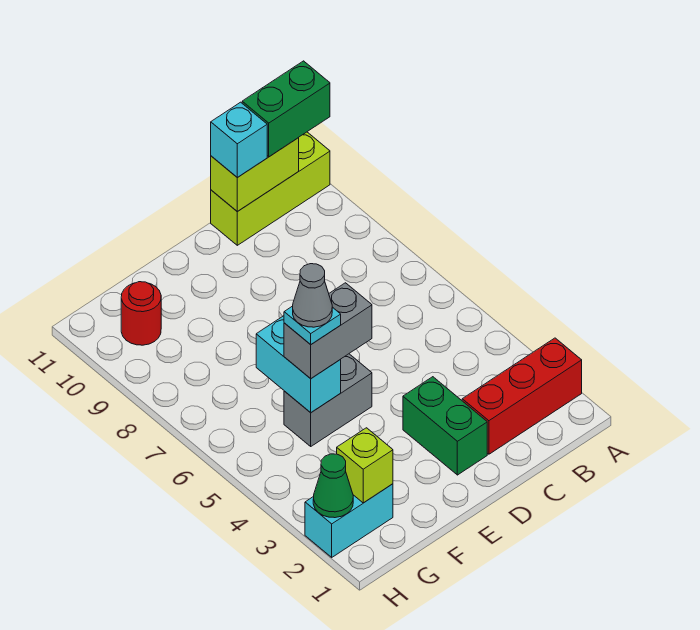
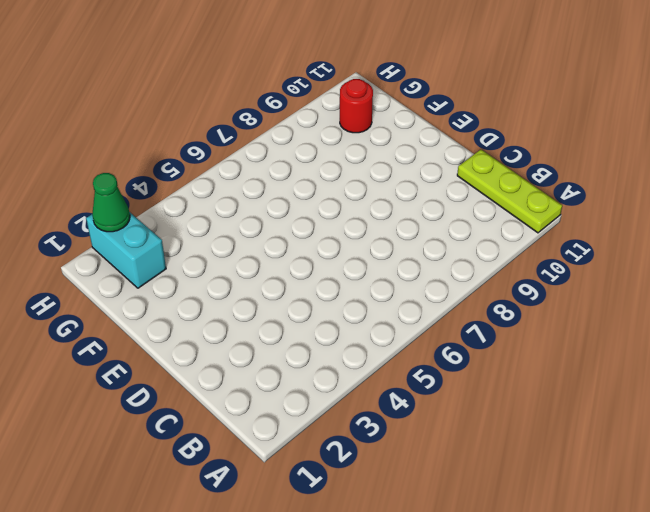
lime plate A11:C11 level 1 -> lime brick A11:C11 level 1
none -> red brick A2:C2 level 1
none -> green brick D2:D3 level 1
none -> grey brick E5:F5 level 1

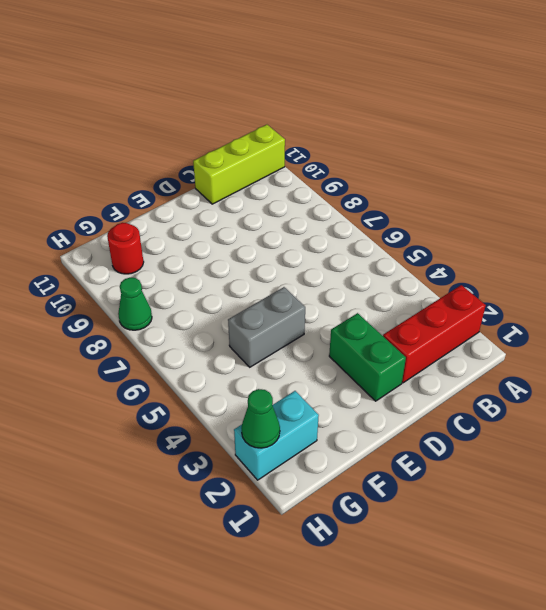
green cone H8 level 1 -> none
none -> lime brick B11:C11 level 2
none -> cyan brick F5:F6 level 2
none -> lime brick G2 level 2

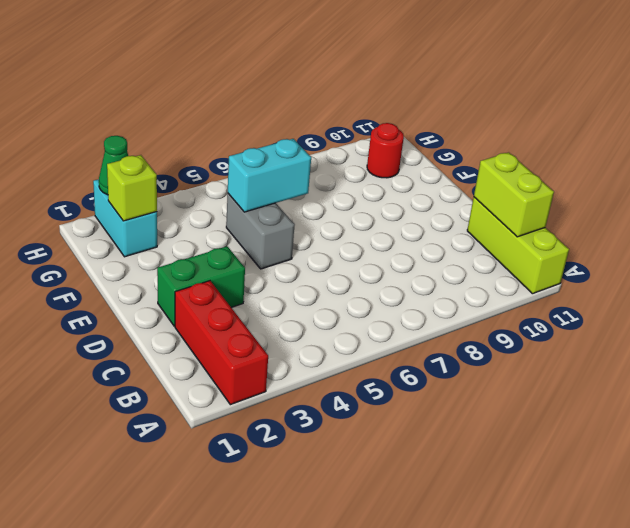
none -> green brick A11:B11 level 3
none -> cyan brick C11 level 3
none -> grey brick E5:F5 level 3

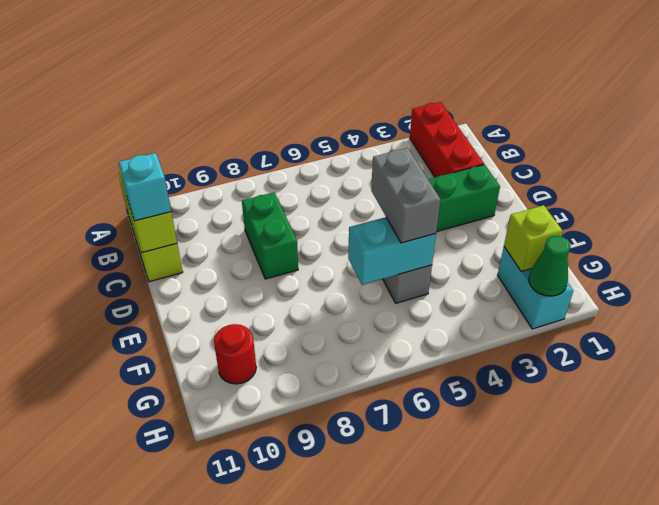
green brick C8:D8 level 1 -> green brick A11:B11 level 3
none -> cyan plate F5 level 4
none -> grey cone F5 level 5

